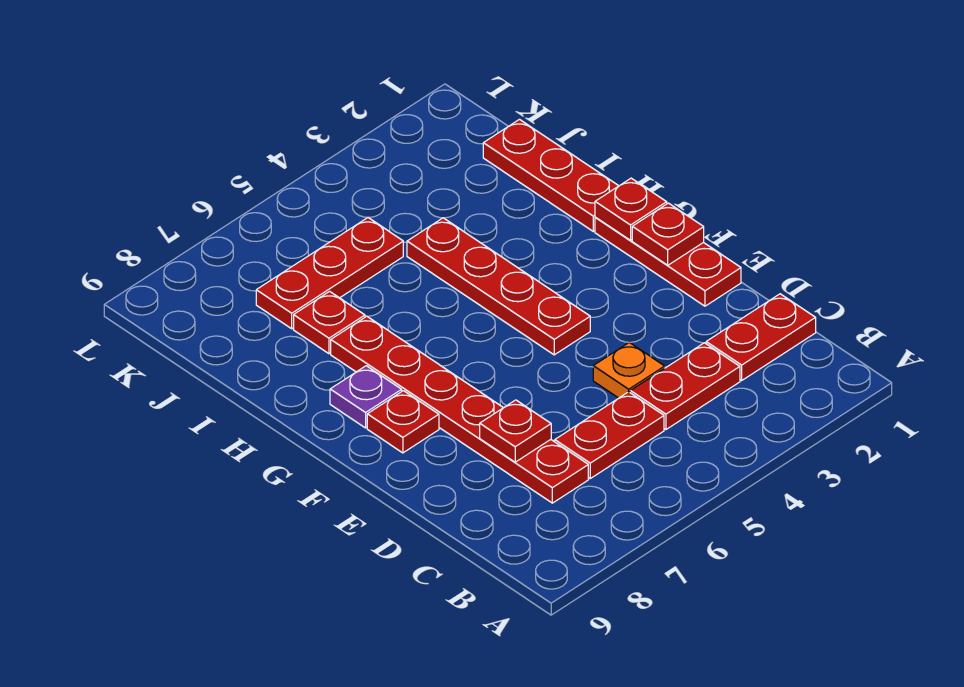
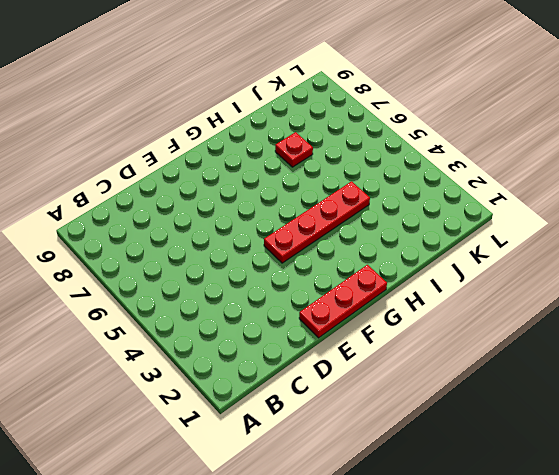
none -> red plate C1:C2 level 1
none -> red plate C3:C4 level 1
none -> red plate C5:C6 level 1

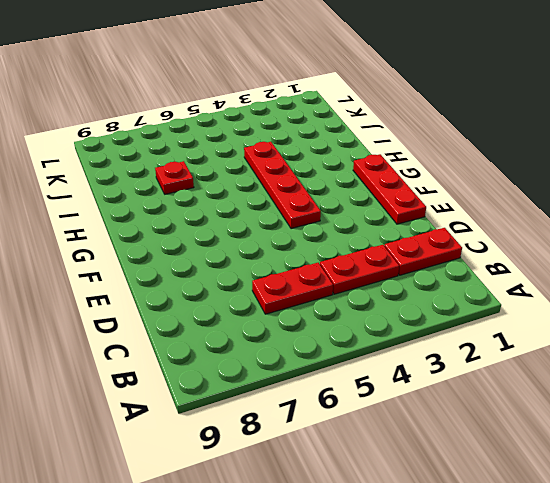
none -> red plate C7:H7 level 1
none -> orange plate D4 level 1
none -> red plate F8 level 1

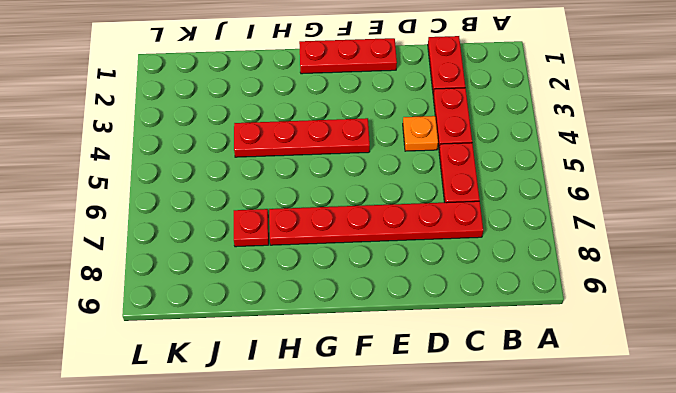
none -> red plate F8 level 1
none -> purple plate G8 level 1
none -> red plate H1:J1 level 1

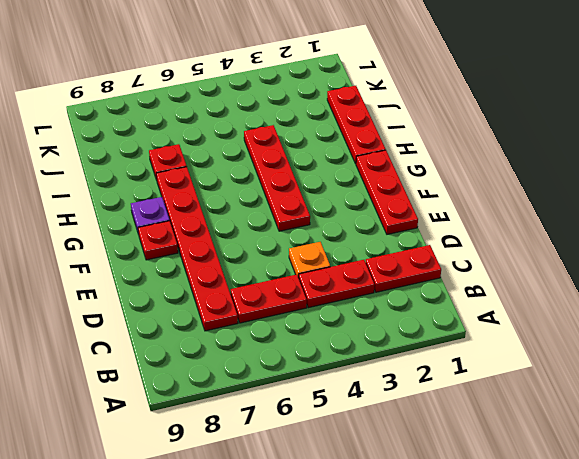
none -> red plate J5:J7 level 1
none -> red plate D7 level 2
none -> red plate F1 level 2

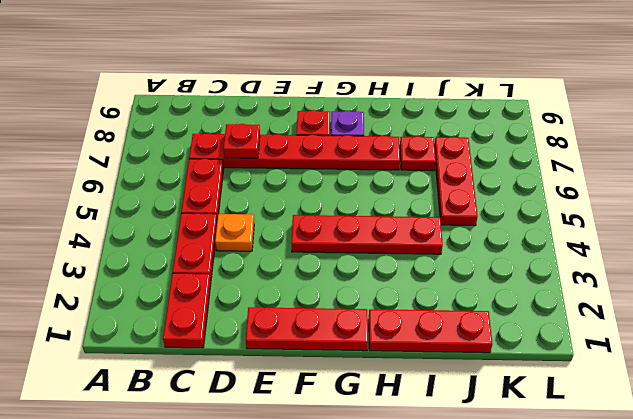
none -> red plate F1 level 2
none -> red plate G1 level 2

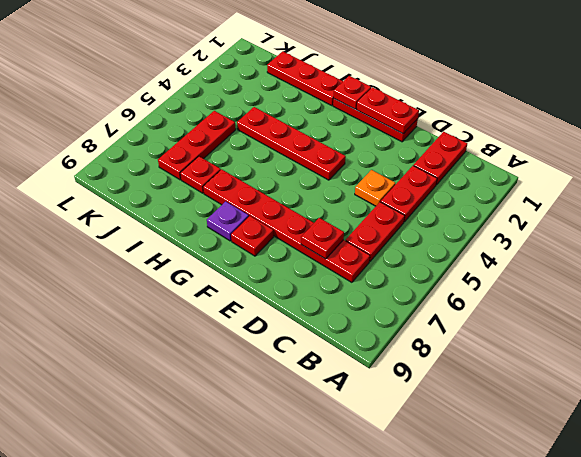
red plate E1:F1 level 2 -> red plate F1 level 2

